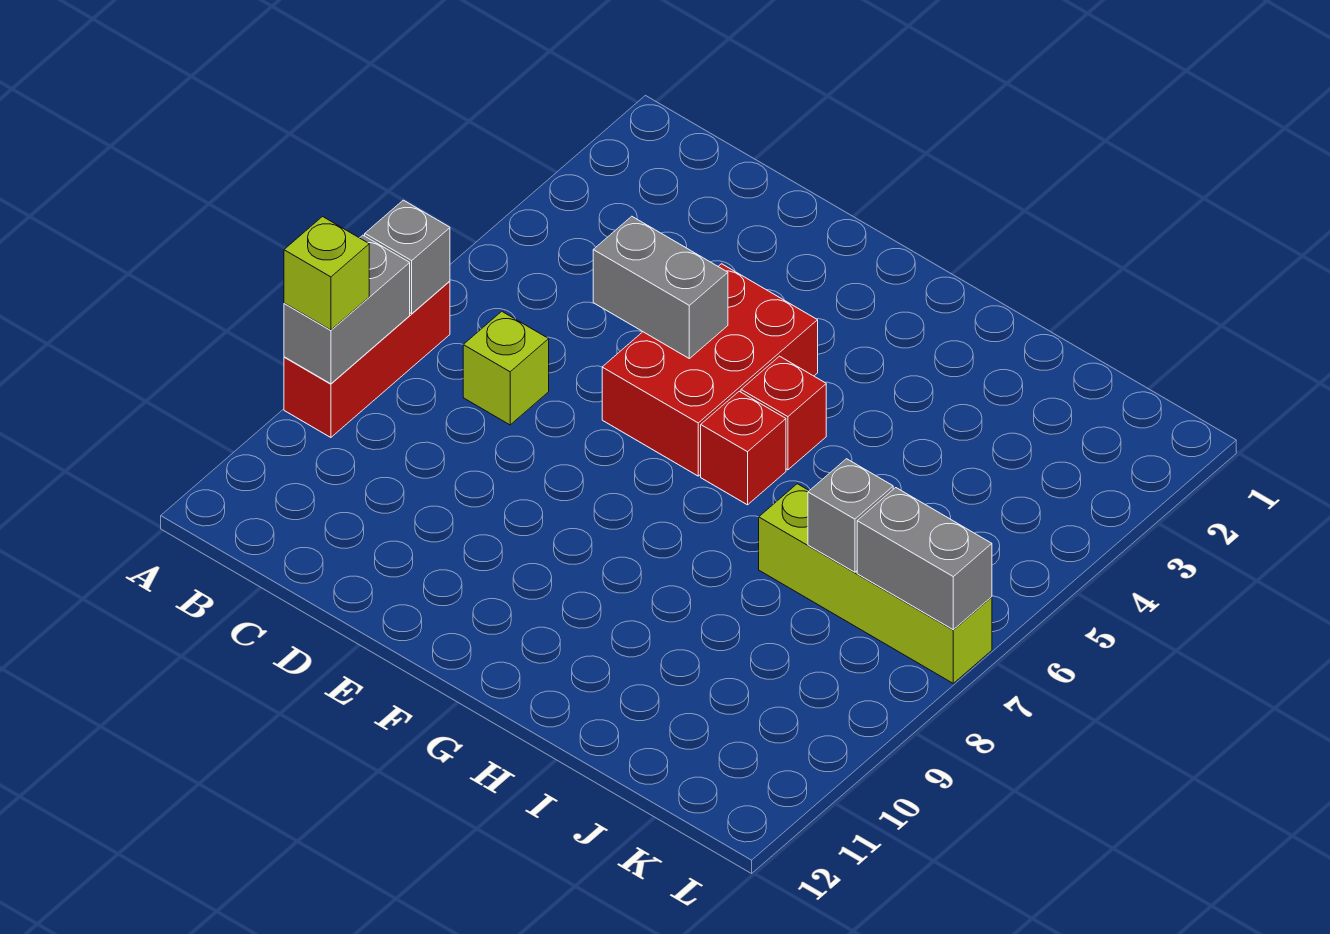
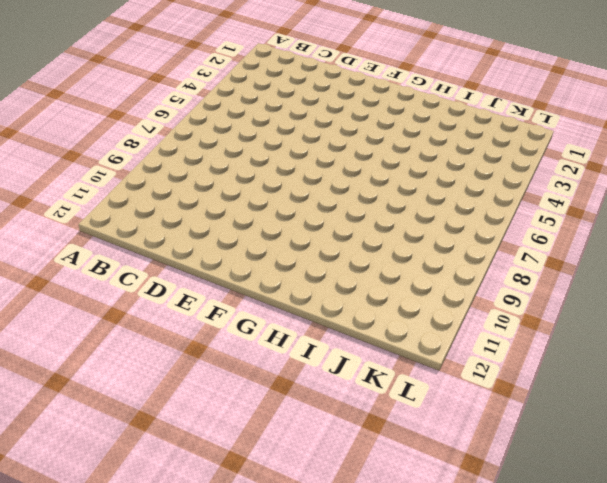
none -> red brick A7:A9 level 1
none -> lime brick C7 level 1
none -> red brick E4:F6 level 1

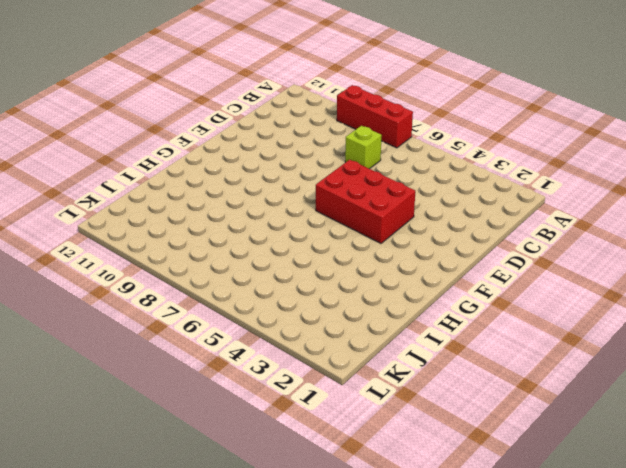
none -> red brick G5 level 1
none -> red brick G6 level 1
none -> lime brick I7:L7 level 1

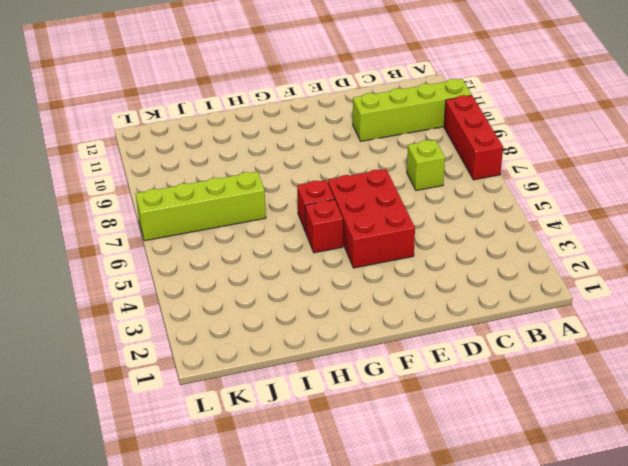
lime brick A10:D10 level 1 -> none
none -> grey brick A7 level 2
none -> grey brick A8:A9 level 2
none -> grey brick D5:E5 level 2

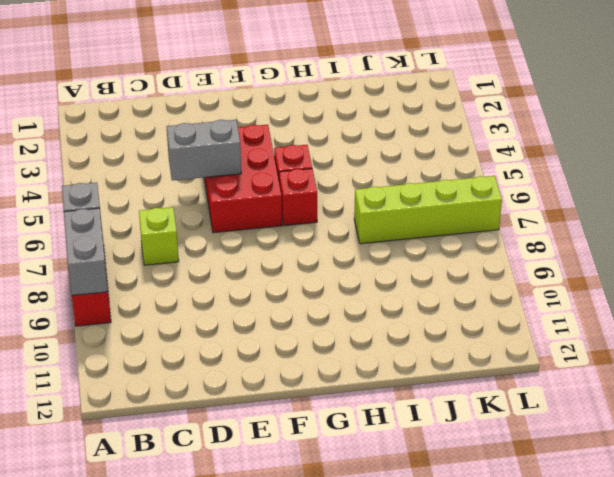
none -> grey brick J7 level 2
none -> grey brick K7:L7 level 2
none -> lime brick A9 level 3

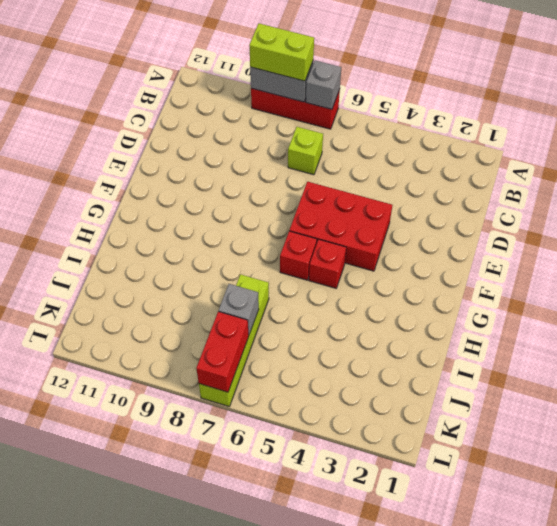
lime brick A8:A9 level 3 -> lime brick A9 level 3
red brick K7:L7 level 2 -> grey brick K7:L7 level 2
none -> grey brick D5:E5 level 2

